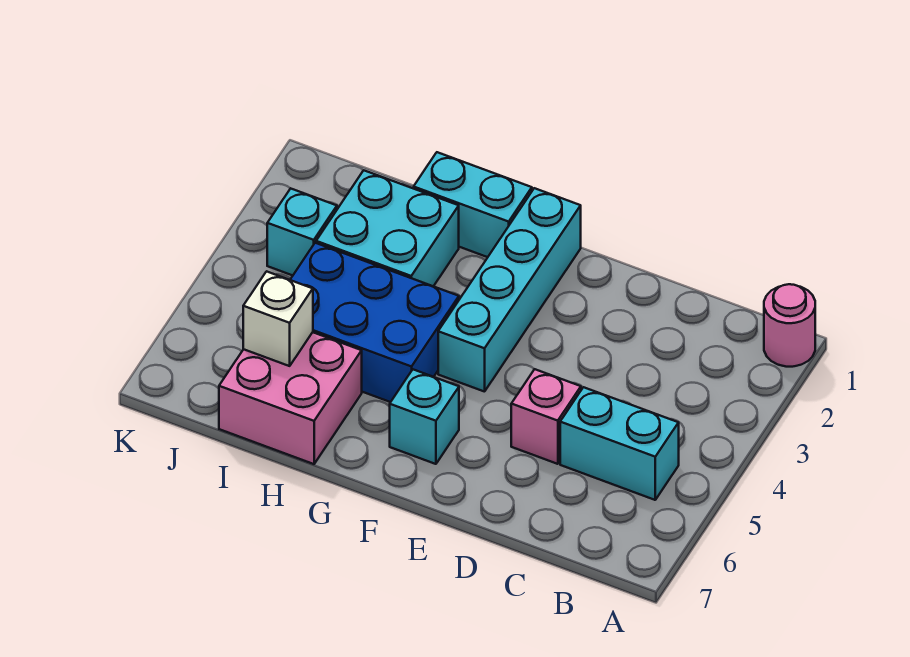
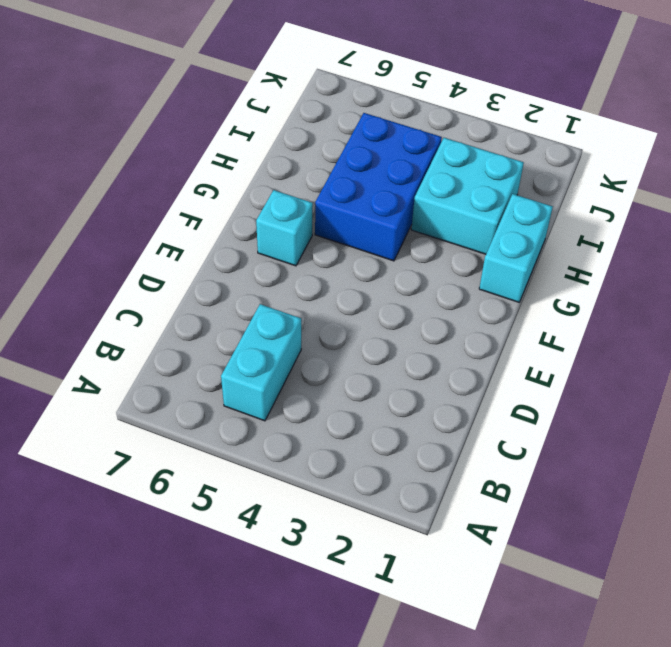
none -> pink round brick A1 level 1
none -> pink brick D5 level 1

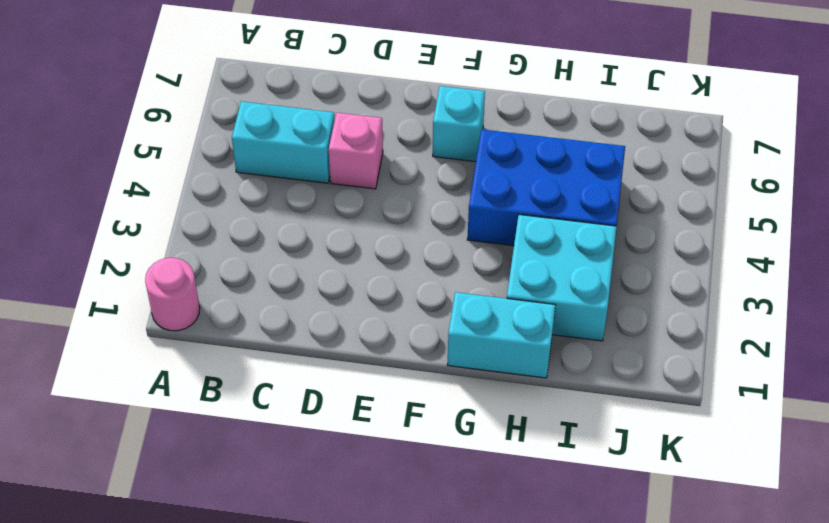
none -> cyan brick F1:F4 level 1
none -> pink brick H6:I7 level 1

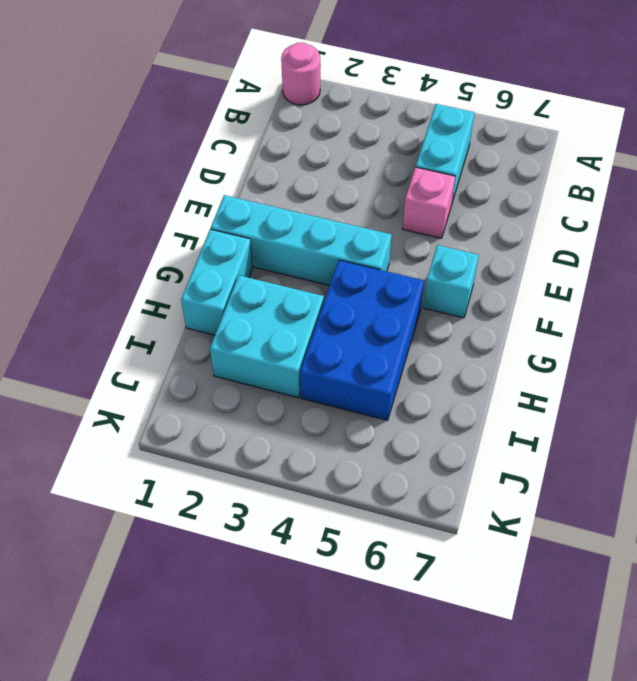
none -> pink brick H6:I7 level 1
none -> cyan brick J3 level 1

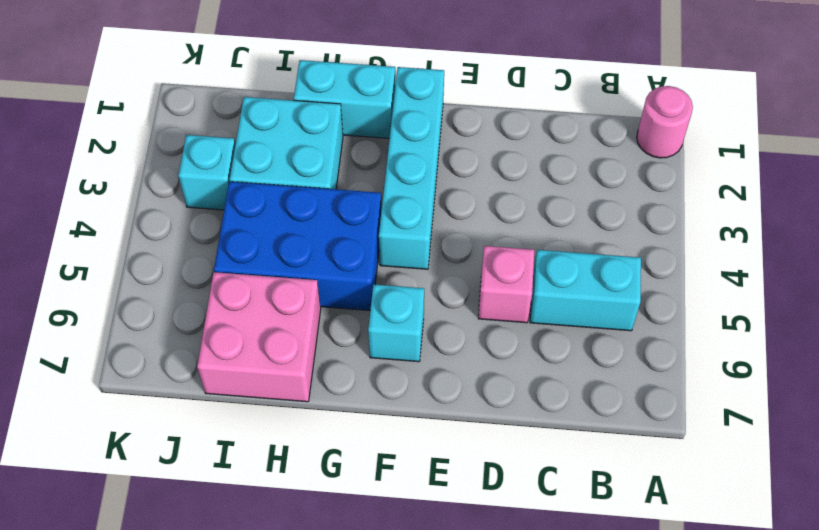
none -> white brick I6 level 2

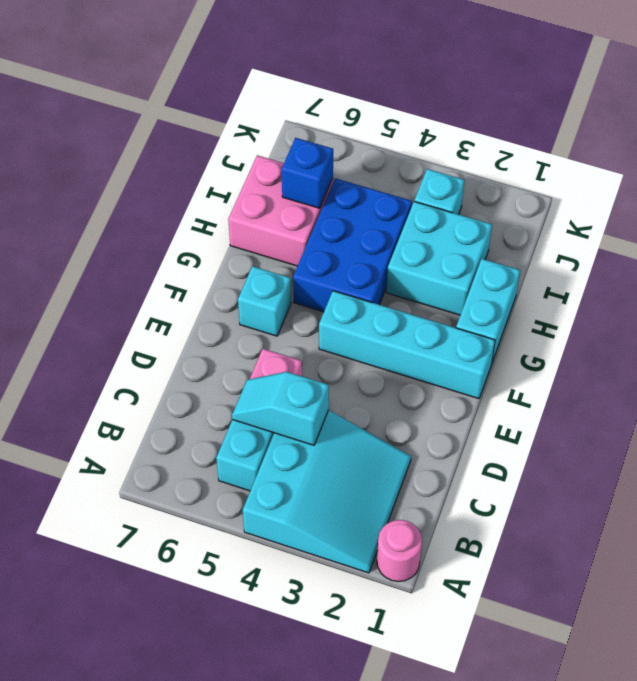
cyan slope A2:C4 level 1 top 4 -> none
cyan slope C4:C5 level 2 top 4 -> none
blue brick I6 level 2 -> white brick I6 level 2

